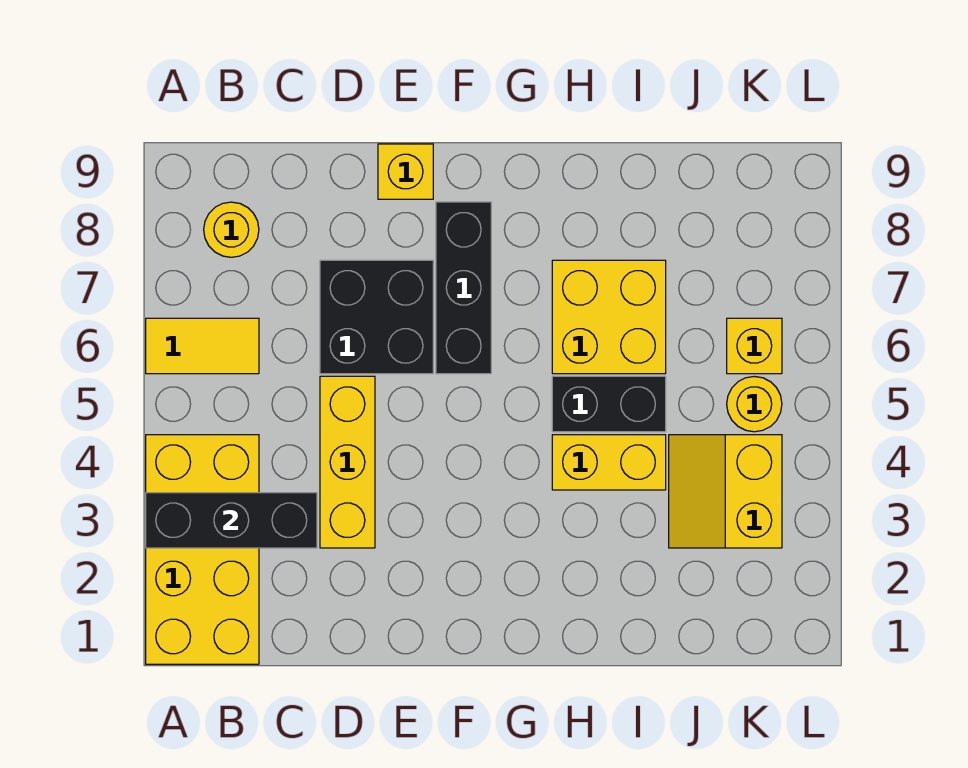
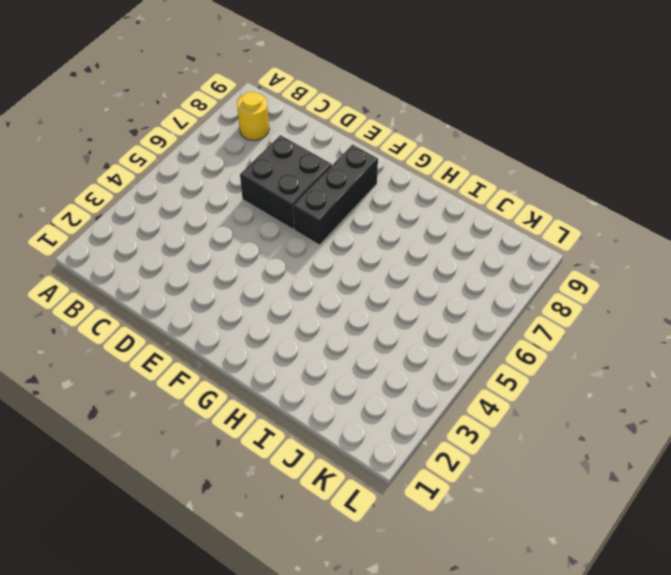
none -> yellow brick A1:B4 level 1
none -> yellow tile A6:B6 level 1
none -> yellow brick D3:D5 level 1

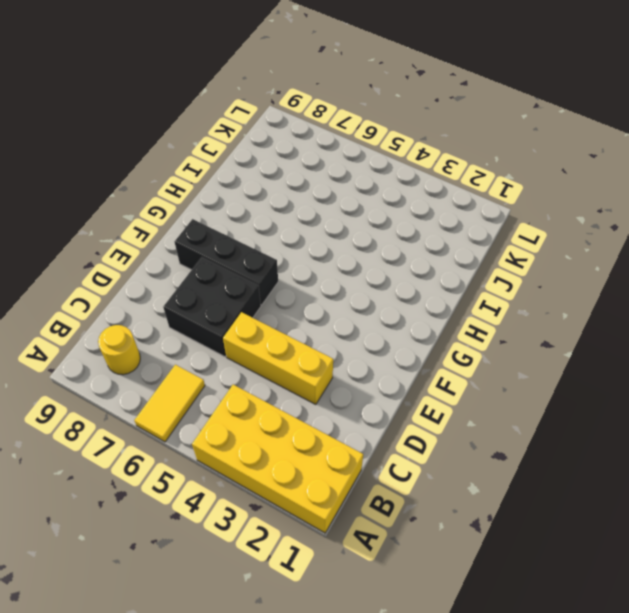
none -> yellow brick E9 level 1
none -> yellow brick H4:I4 level 1
none -> black brick H5:I5 level 1

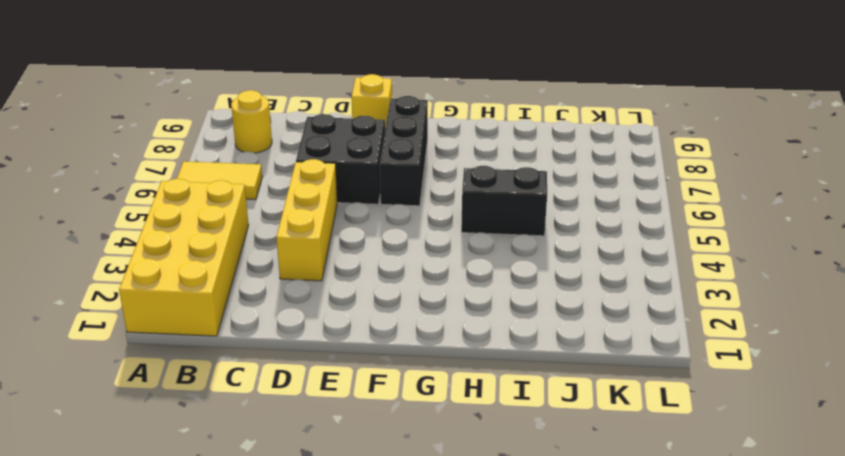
none -> yellow brick H4:I4 level 1
none -> yellow brick H6:I7 level 1
none -> yellow slope J3:K4 level 1 top K

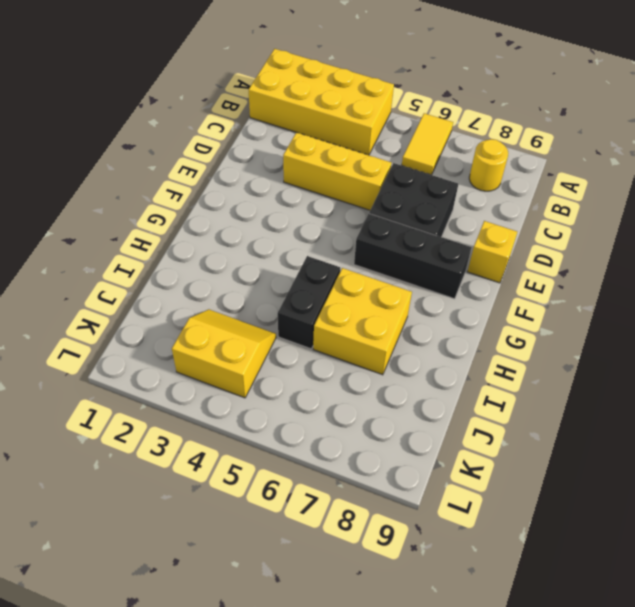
none -> yellow brick H4:I4 level 1
none -> yellow round brick K5 level 1
none -> yellow brick K6 level 1

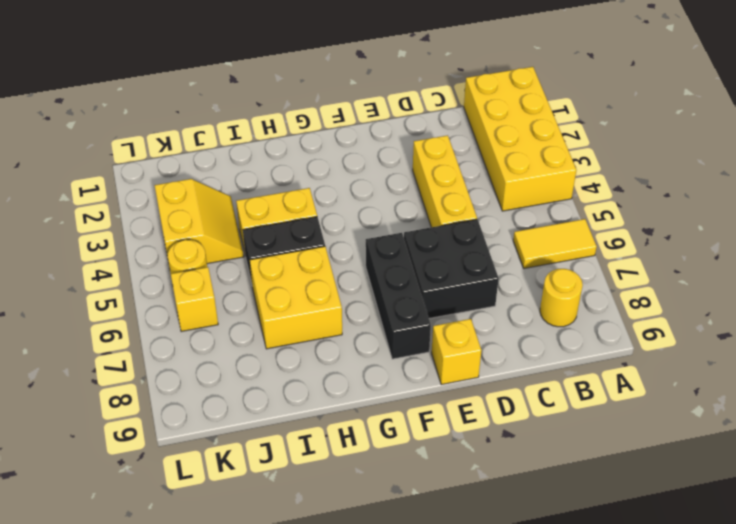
none -> black brick A3:C3 level 2

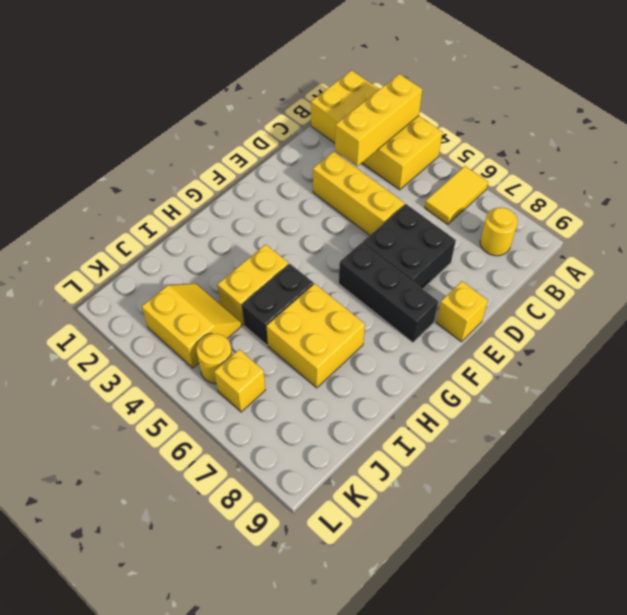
yellow brick A3:C3 level 2 -> black brick A3:C3 level 2

